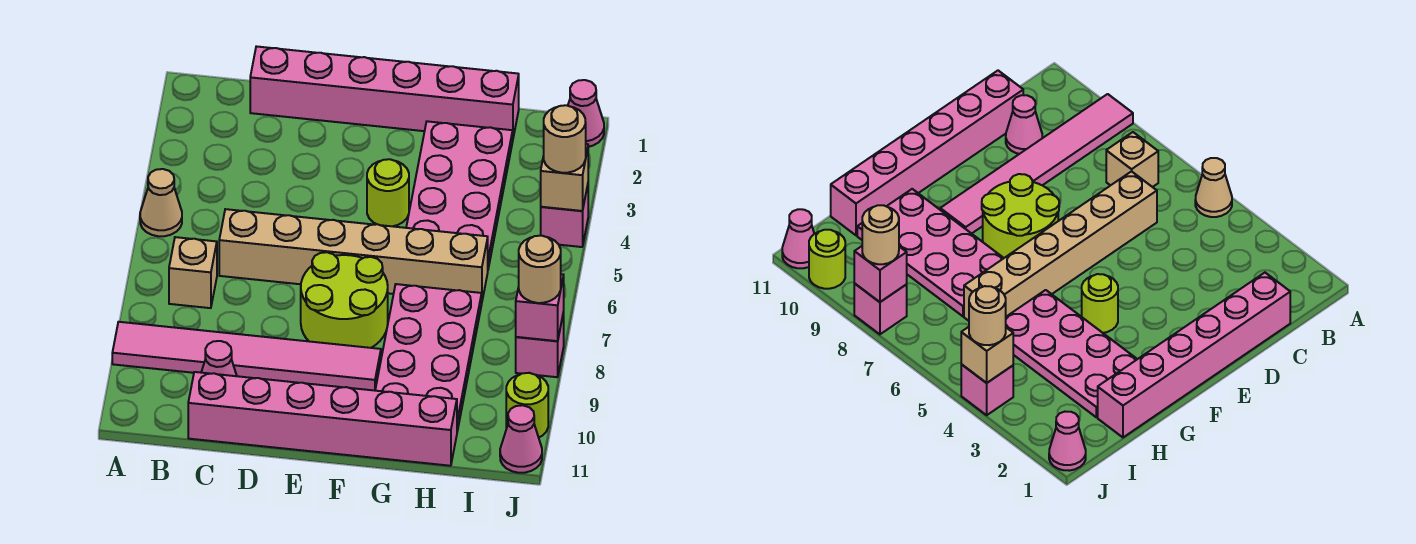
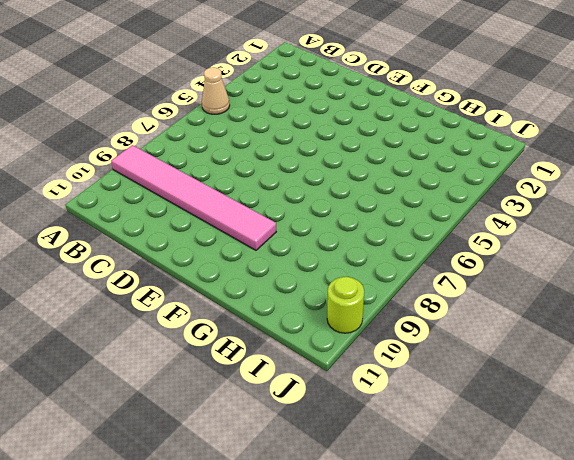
none -> tan brick B7 level 1
none -> pink brick C1:H1 level 1
none -> tan brick C6:H6 level 1

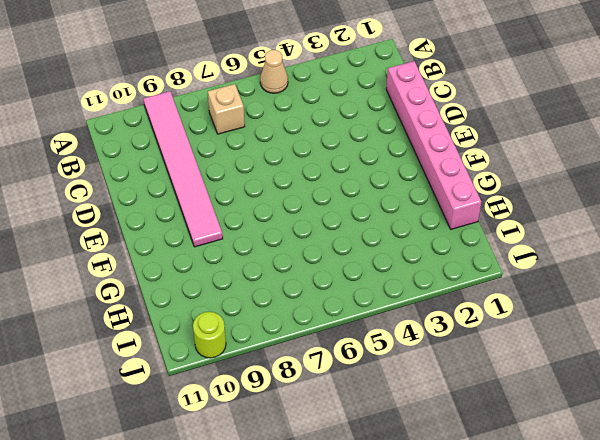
none -> tan brick C6:H6 level 1
none -> pink cone C10 level 1
none -> pink brick C11:H11 level 1

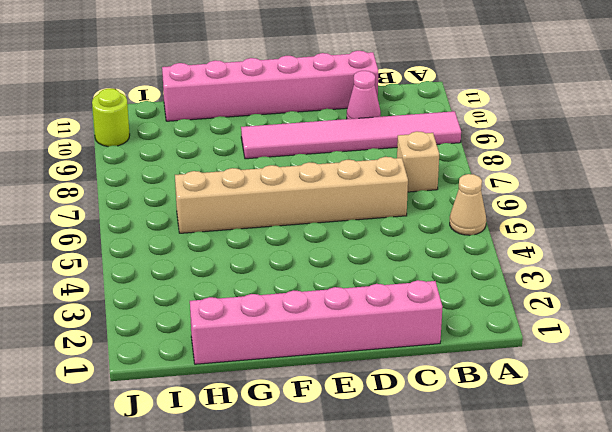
none -> lime round brick E7:F8 level 1
none -> lime round brick F4 level 1
none -> pink plate G2:H5 level 1

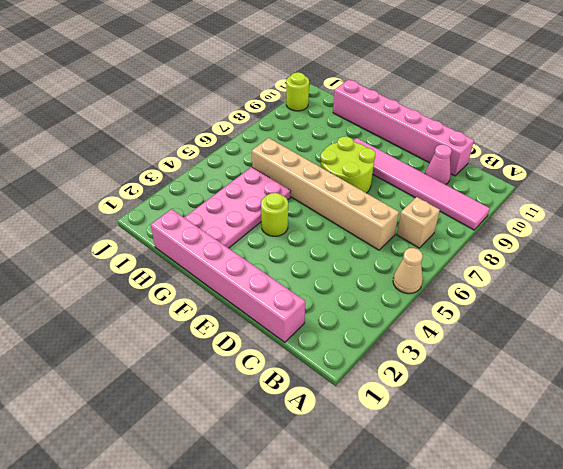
none -> pink plate G7:H10 level 1
none -> pink cone J1 level 1
none -> pink brick J4 level 1

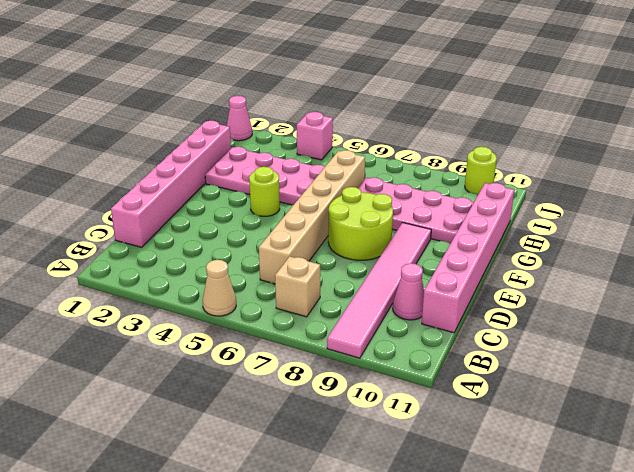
none -> pink brick J8 level 1
none -> pink cone J11 level 1
none -> tan brick J4 level 2

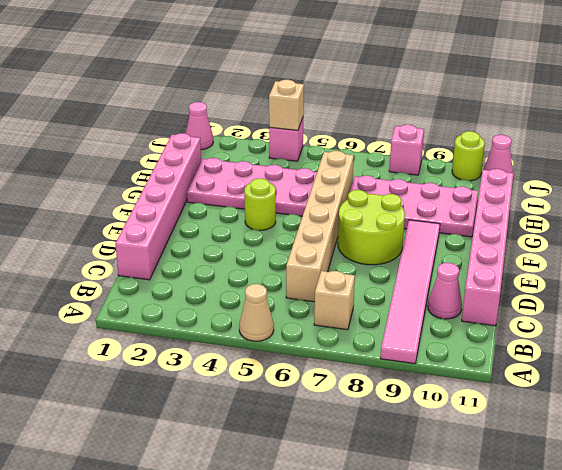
none -> pink brick J8 level 2
none -> tan round brick J4 level 3
none -> tan round brick J8 level 3

